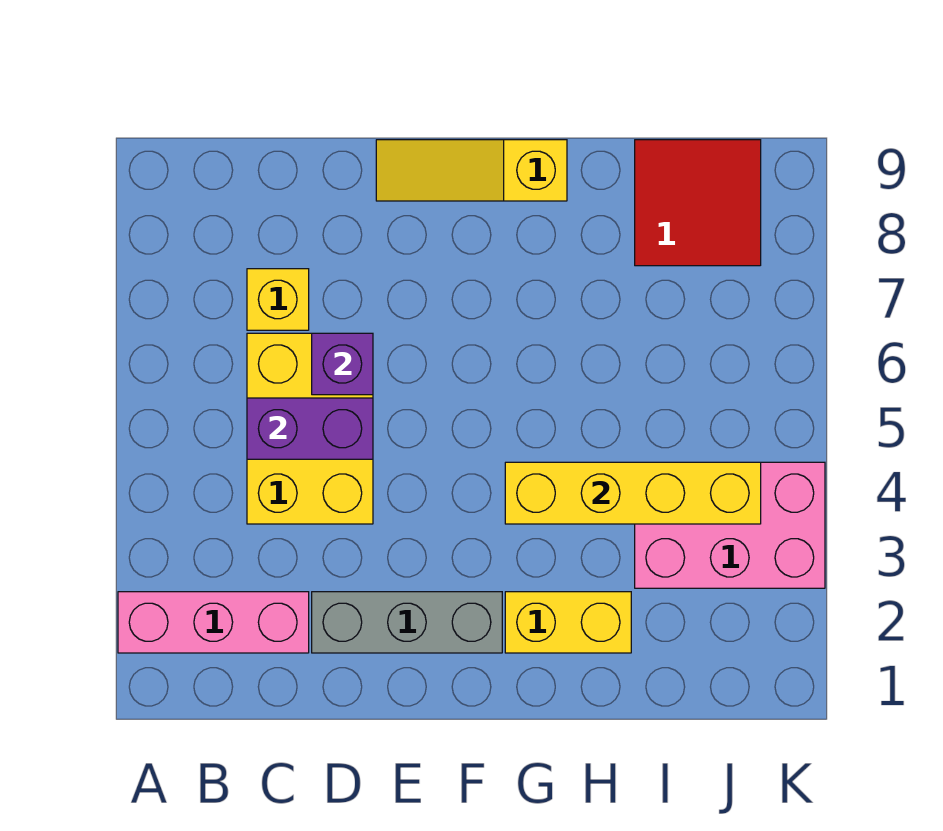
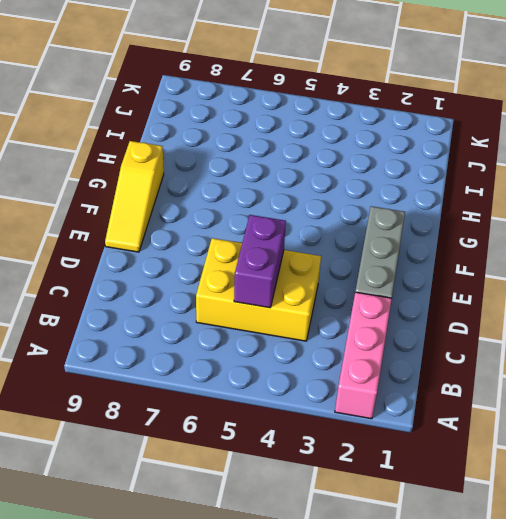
none -> yellow brick C7 level 1
none -> yellow brick G2:H2 level 1

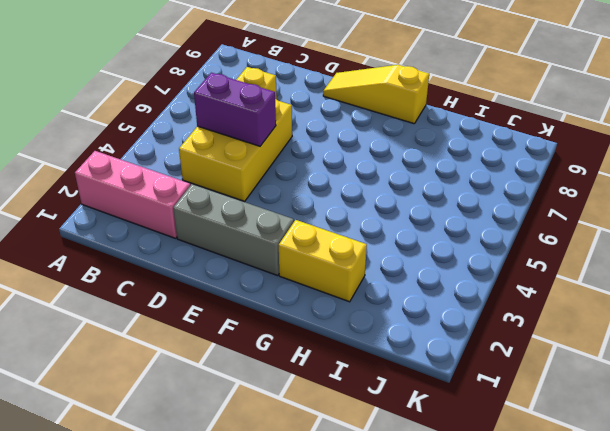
none -> pink brick I3:K4 level 1
none -> red tile I8:J9 level 1

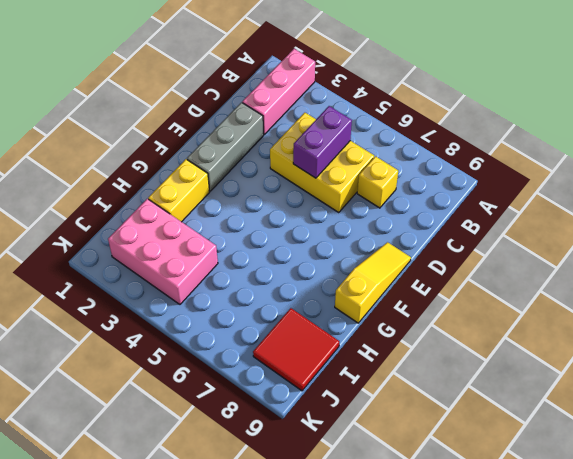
pink brick I2:J4 level 1 -> pink brick I3:K4 level 1
none -> purple brick D6 level 2
none -> yellow brick G4:J4 level 2

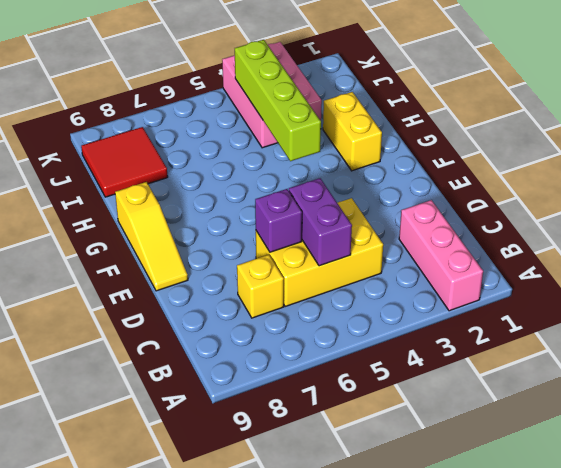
lime brick G4:J4 level 2 -> yellow brick G4:J4 level 2
none -> grey brick D2:F2 level 1

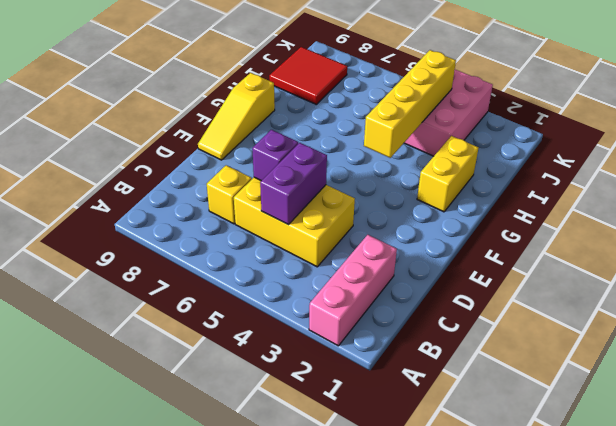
none -> grey brick D2:F2 level 1

